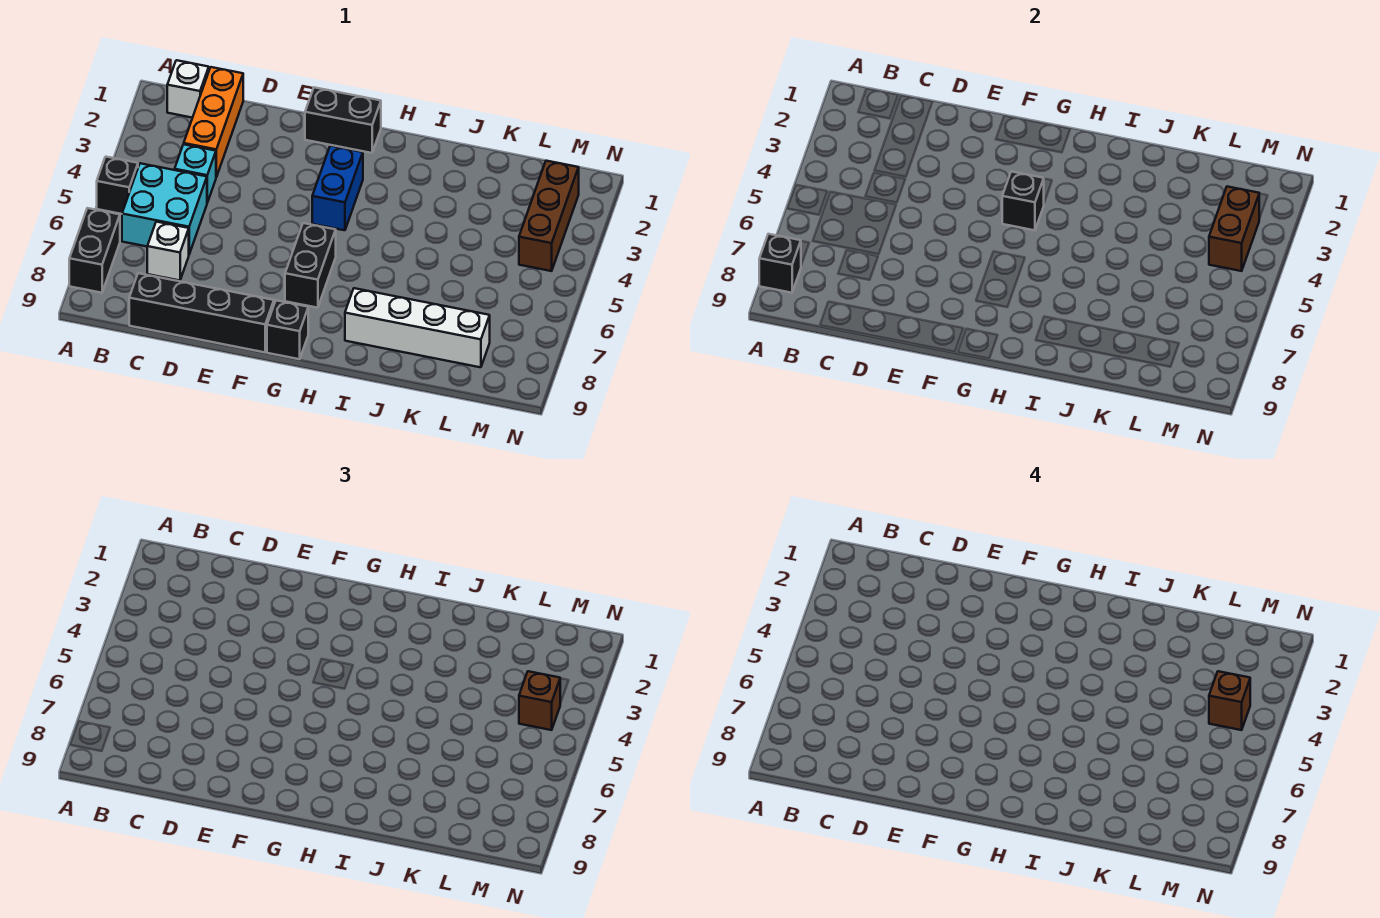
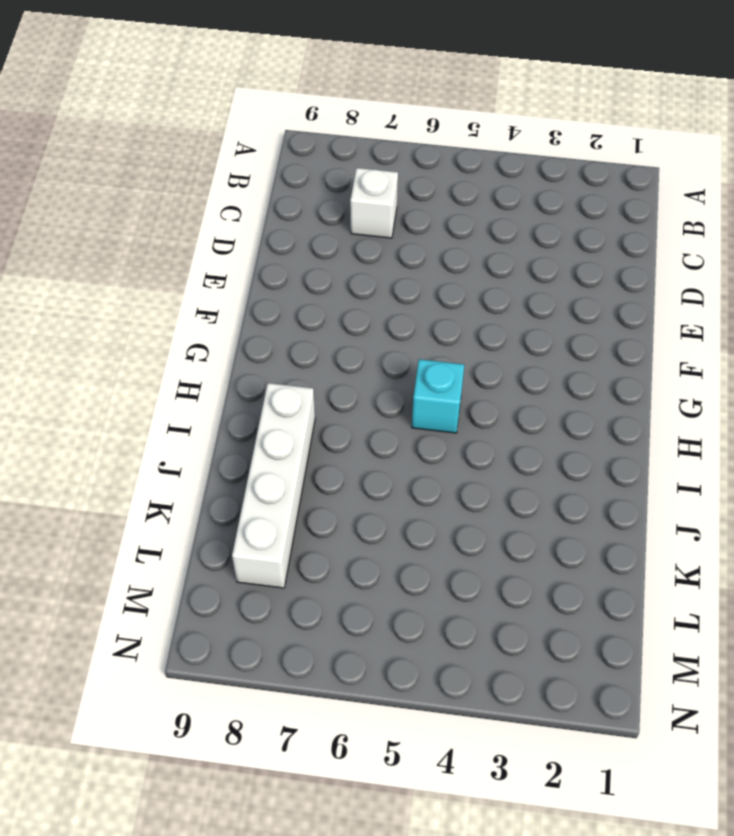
cyan brick H5 level 1 -> cyan brick C4 level 1
none -> black brick A5 level 1
none -> black brick A7:A8 level 1
none -> white brick B1 level 1

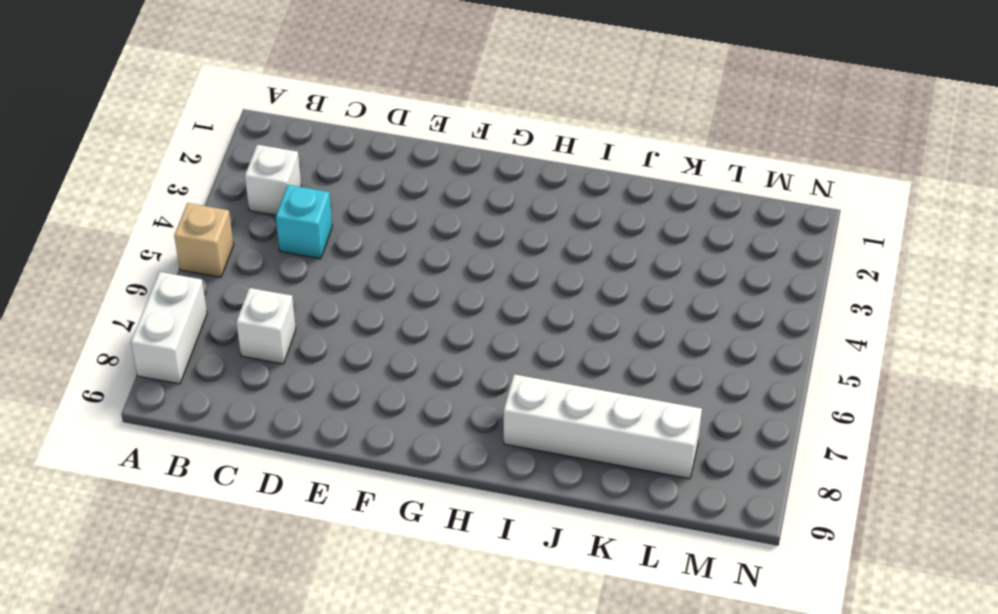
tan brick A5 level 1 -> black brick A5 level 1
white brick A7:A8 level 1 -> black brick A7:A8 level 1
white brick B3 level 1 -> white brick B1 level 1
none -> cyan brick B5:C6 level 1
none -> orange brick C1:C3 level 1
none -> black brick C9:F9 level 1

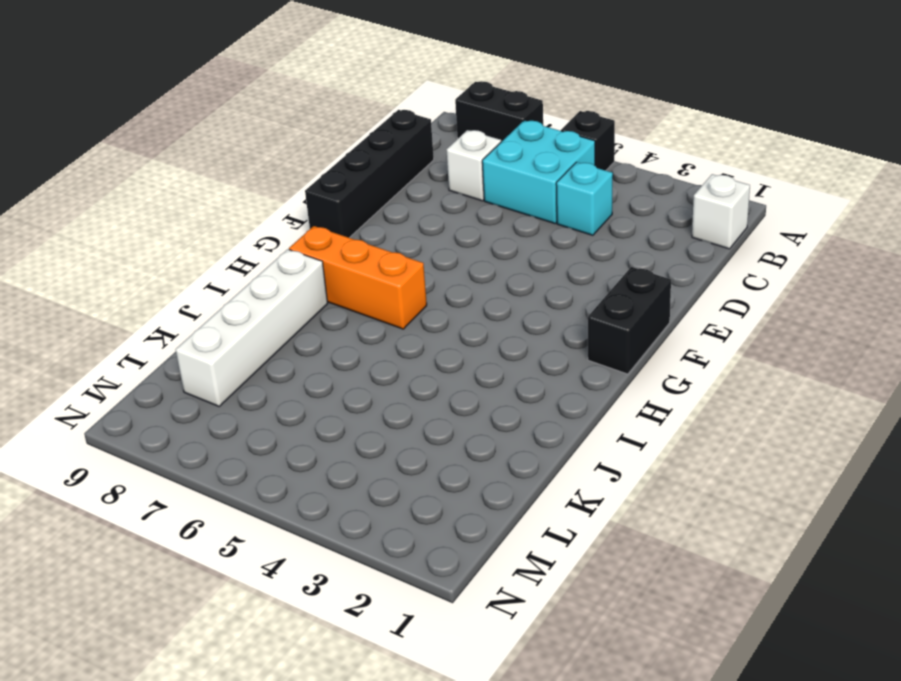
orange brick H6:H8 level 1 -> orange brick C1:C3 level 1
none -> blue brick G3:G4 level 1
none -> black brick G6:G7 level 1
none -> black brick G9 level 1

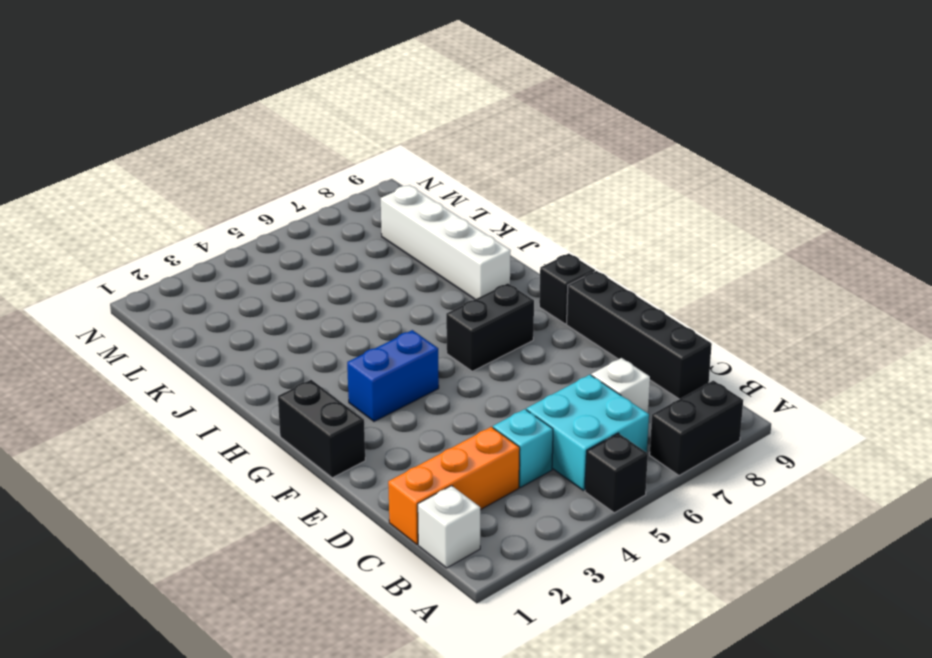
none -> brown brick M2:M4 level 1
none -> black brick A8 level 2
none -> black brick G4 level 2

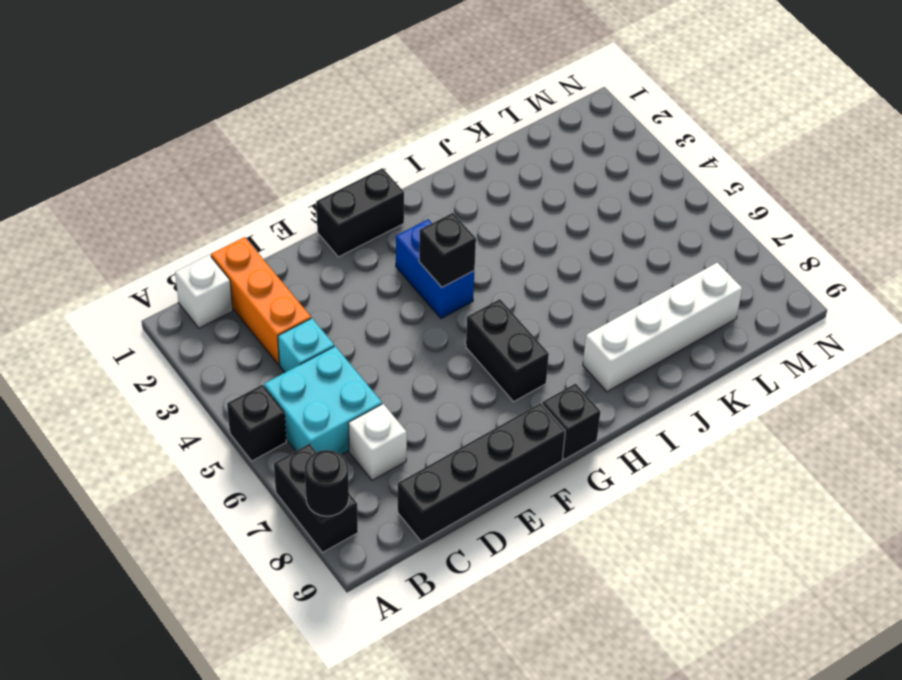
black round brick A8 level 2 -> black brick A8 level 2
none -> brown brick M2:M4 level 1
none -> brown brick M3:M4 level 2
none -> brown brick M4 level 3

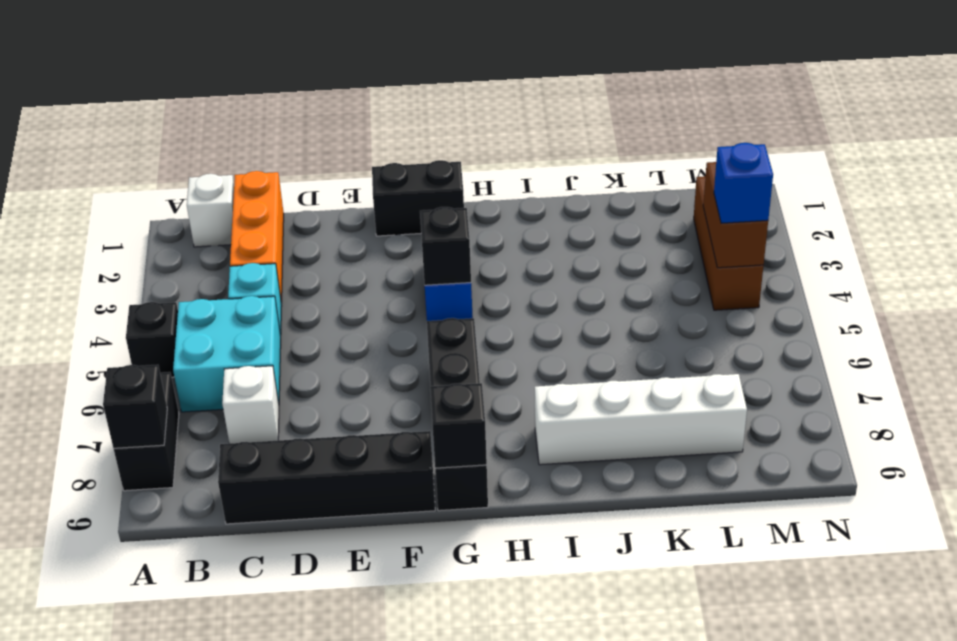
black brick G9 level 2 -> none
blue brick M4 level 3 -> brown brick M4 level 3
none -> brown brick M4 level 4

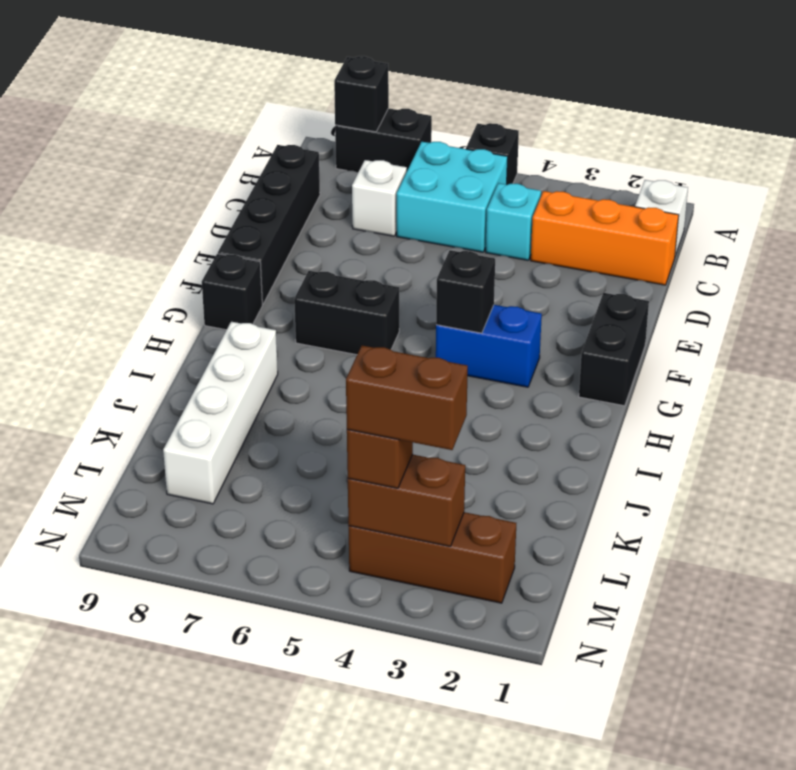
brown brick M3:M4 level 4 -> brown brick M4 level 4

